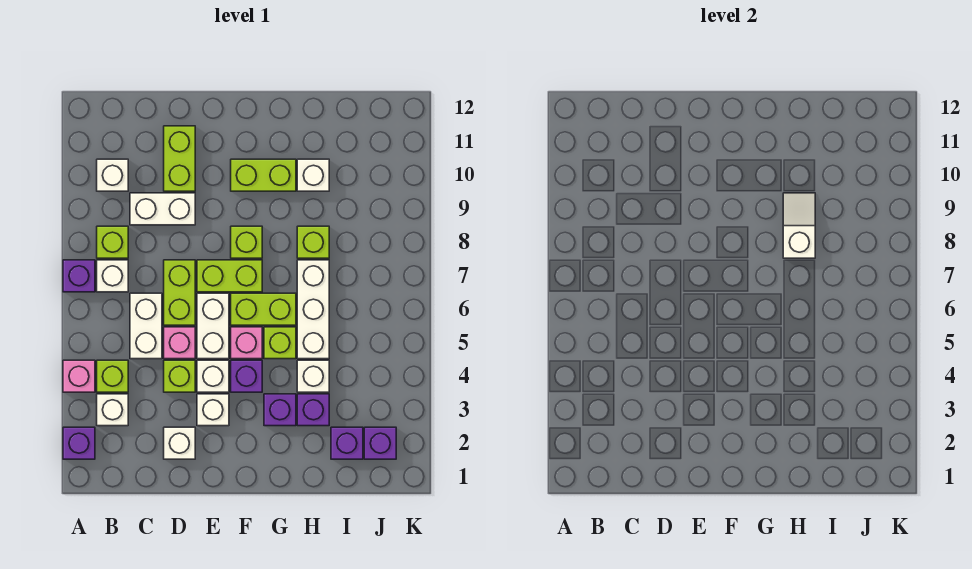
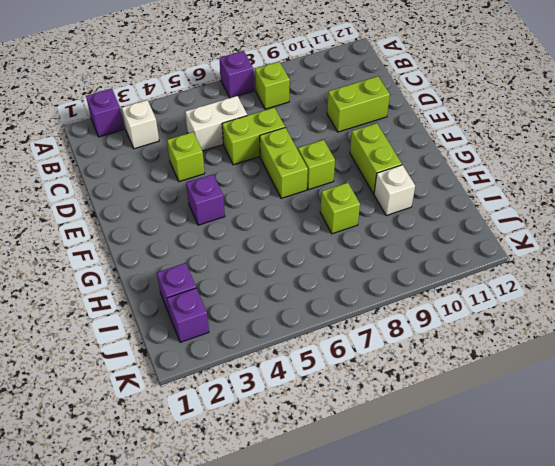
none -> pink brick A4 level 1
none -> lime brick B4 level 1
none -> white brick B7 level 1
none -> white brick B10 level 1

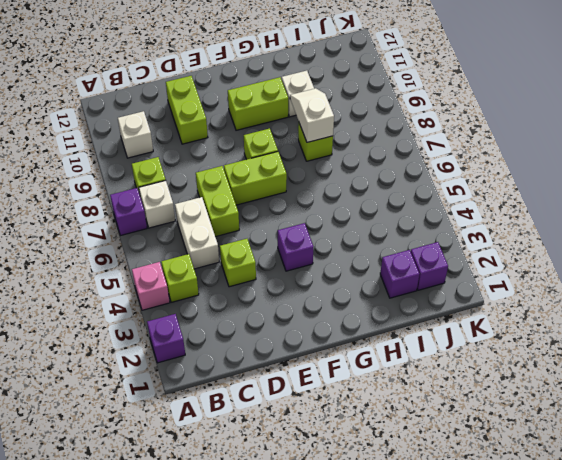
none -> white brick B3 level 1
none -> white brick C9:D9 level 1
none -> white brick D2 level 1
none -> pink brick D5 level 1

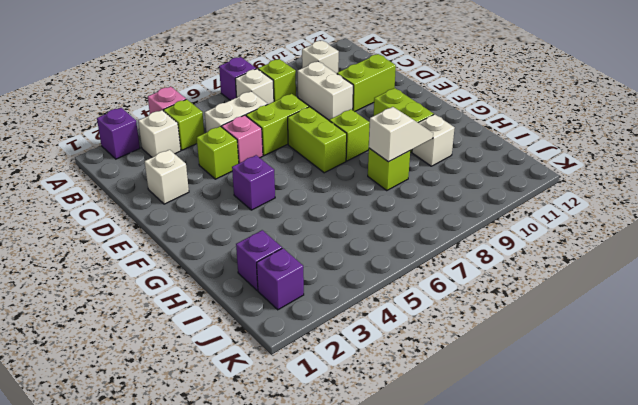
none -> white brick E3 level 1
none -> white brick E4 level 1
none -> white brick E5:E6 level 1
none -> pink brick F5 level 1

